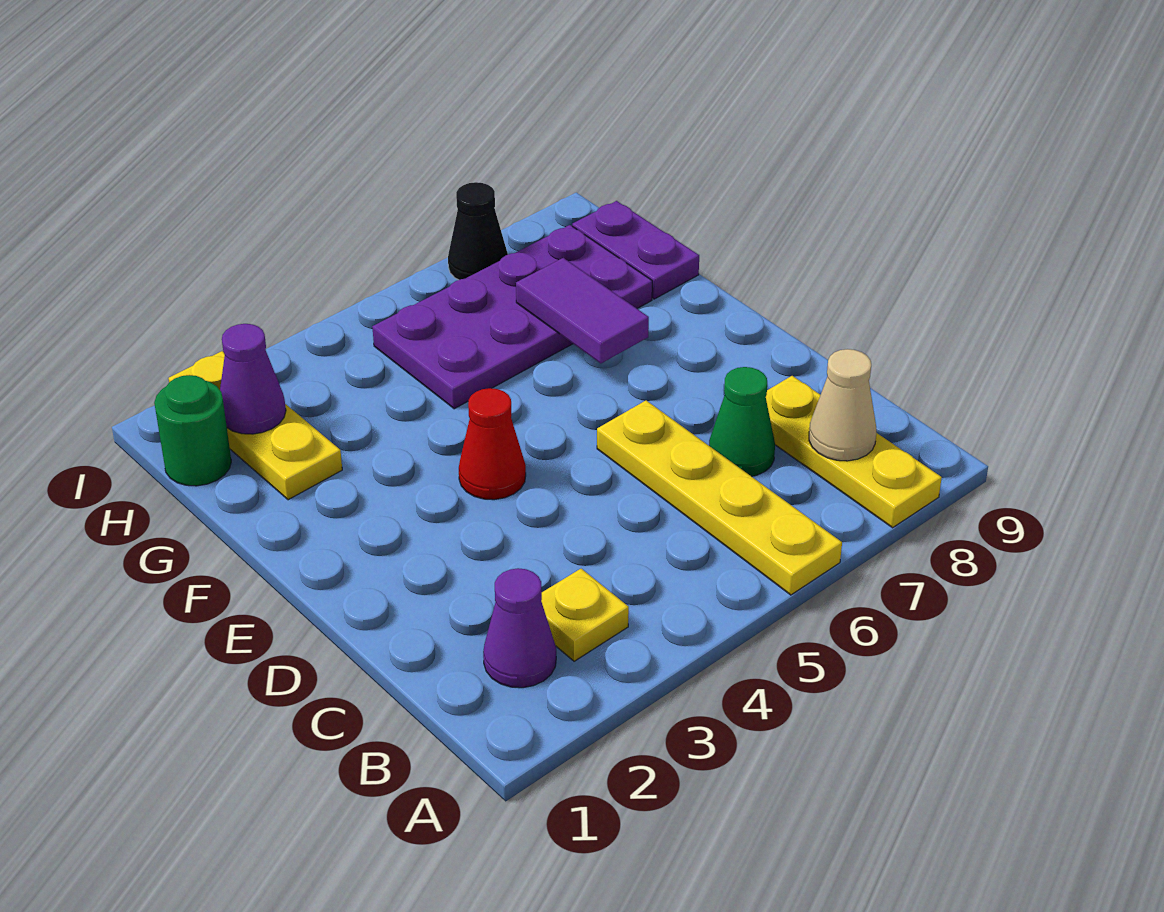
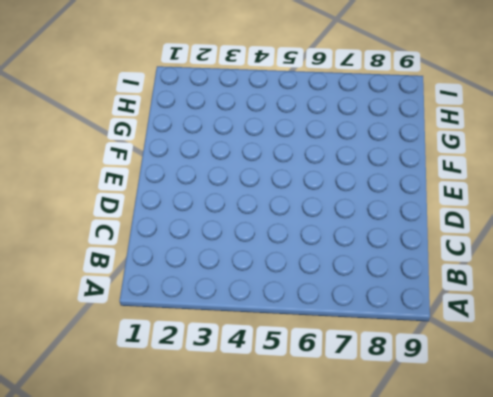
none -> yellow plate A6:D6 level 1
none -> yellow plate A8:C8 level 1
none -> purple cone B2 level 1

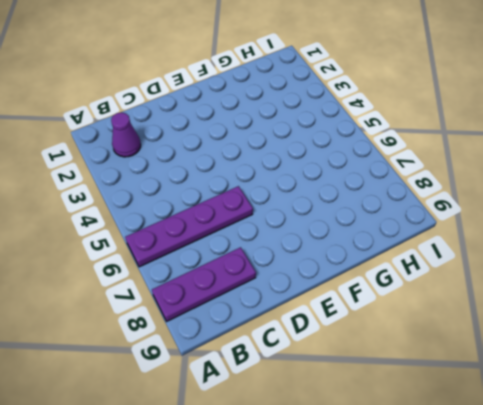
purple plate A6:D6 level 1 -> yellow plate A6:D6 level 1
purple plate A8:C8 level 1 -> yellow plate A8:C8 level 1
none -> yellow plate B3 level 1
none -> green cone C7 level 1
none -> red cone E4 level 1

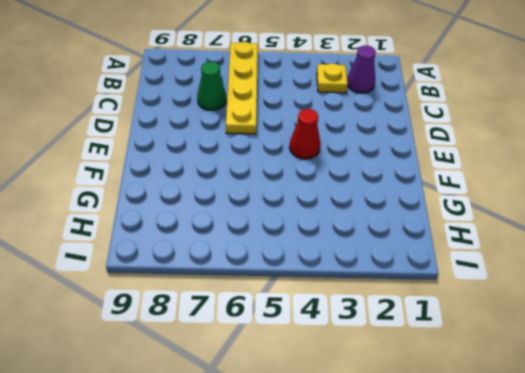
none -> yellow plate A8:C8 level 1
none -> yellow plate G2:I2 level 1
none -> purple plate G5:H8 level 1

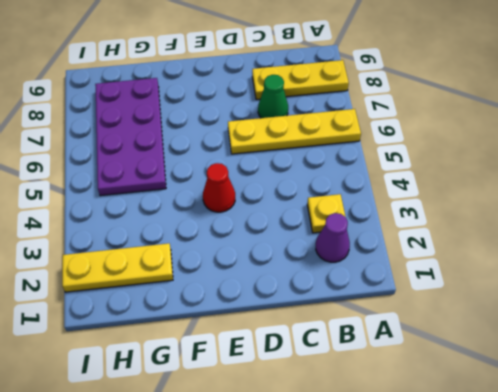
none -> purple plate G9:H9 level 1
none -> green round brick H1 level 1
none -> black cone I7 level 1

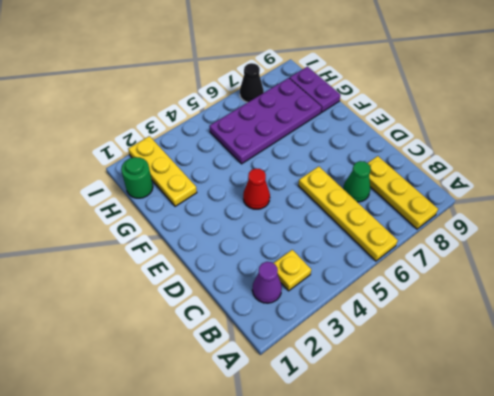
none -> tan cone B8 level 2
none -> purple tile F7:G7 level 2
none -> purple cone H2 level 2

